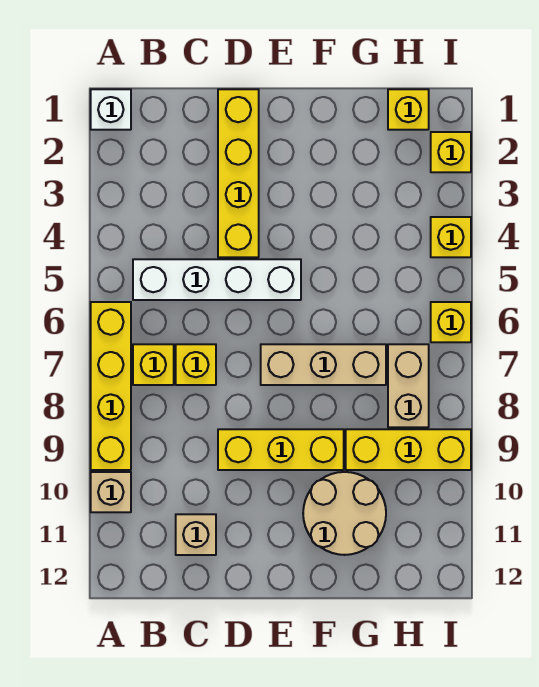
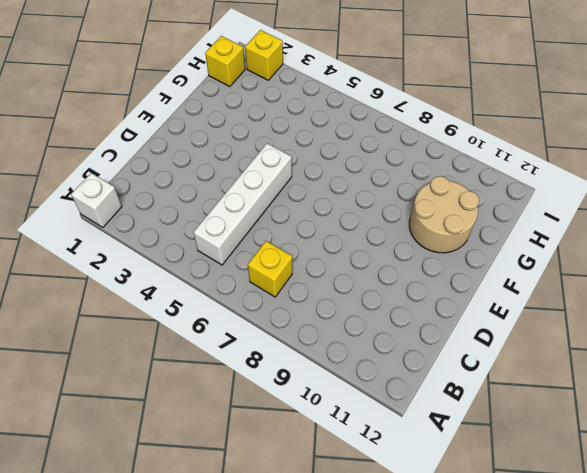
none -> yellow brick A6:A9 level 1
none -> tan brick A10 level 1
none -> yellow brick C7 level 1

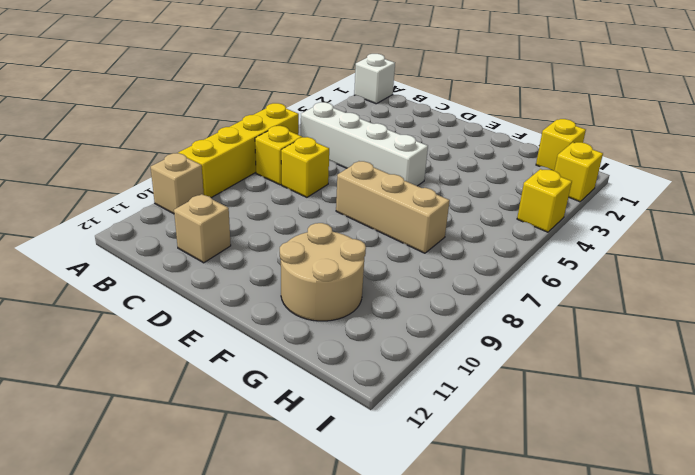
none -> yellow brick D1:D4 level 1
none -> yellow brick D9:F9 level 1
none -> yellow brick G9:I9 level 1

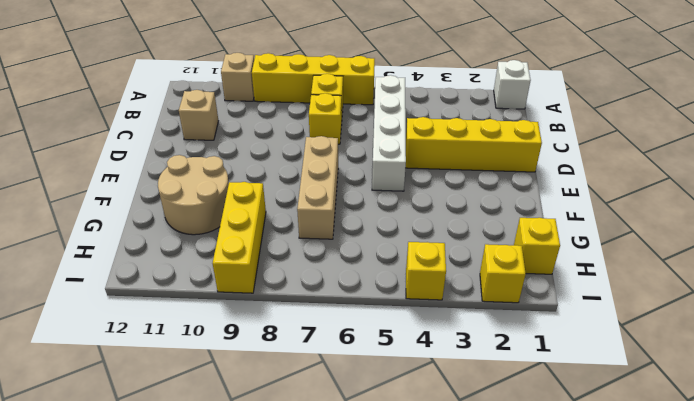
none -> yellow brick D9:F9 level 1
none -> tan brick H7:H8 level 1
none -> yellow brick I6 level 1

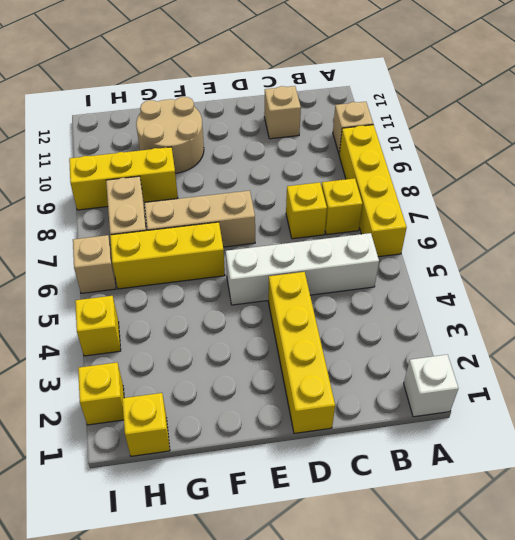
yellow brick F6:H6 level 1 -> yellow brick D9:F9 level 1
tan brick I6 level 1 -> yellow brick I6 level 1

